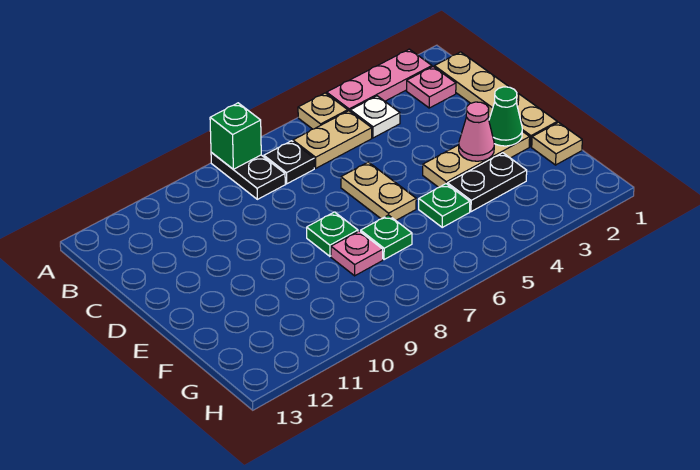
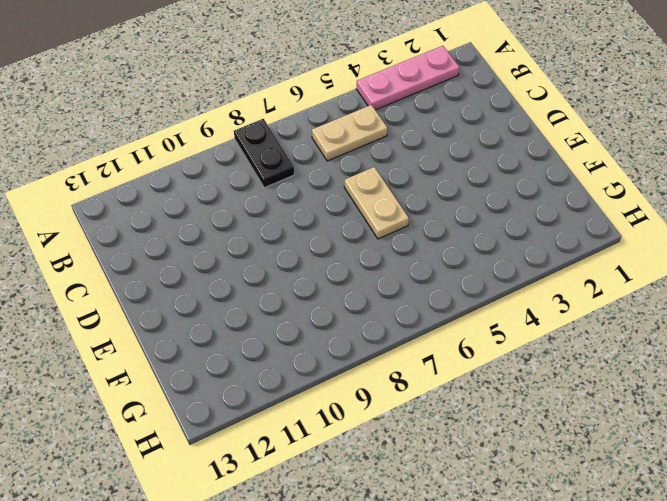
none -> tan plate A5 level 1
none -> tan plate B1:E1 level 1
none -> pink plate B2 level 1

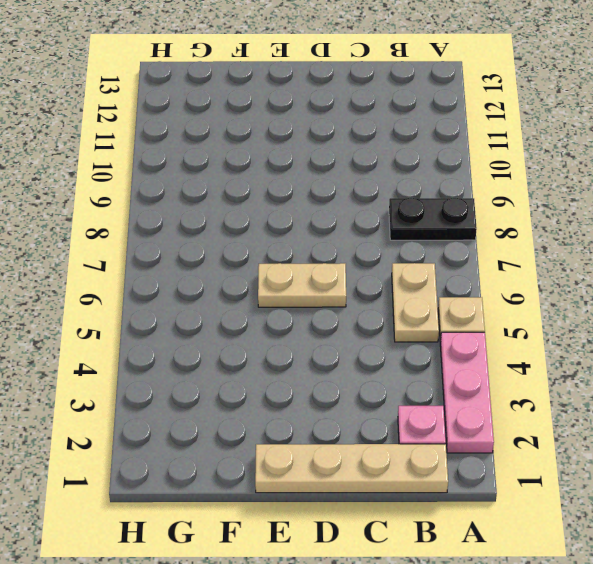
none -> white plate B4 level 1
none -> black plate B7 level 1
none -> tan plate E2:E4 level 1

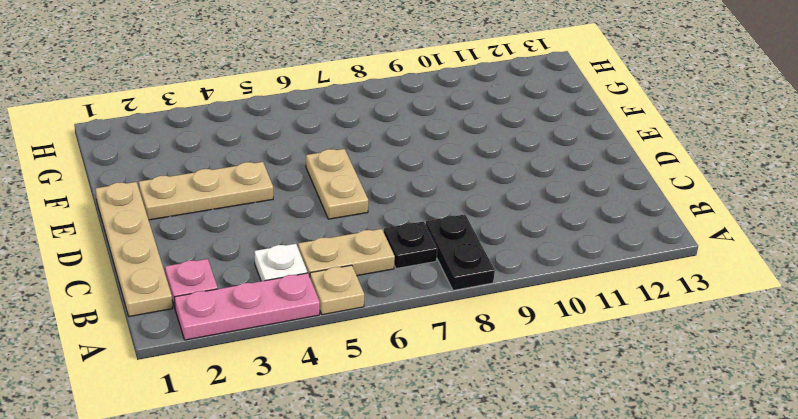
none -> green plate E8 level 1
none -> tan plate F1 level 1
none -> black plate F3:F4 level 1

